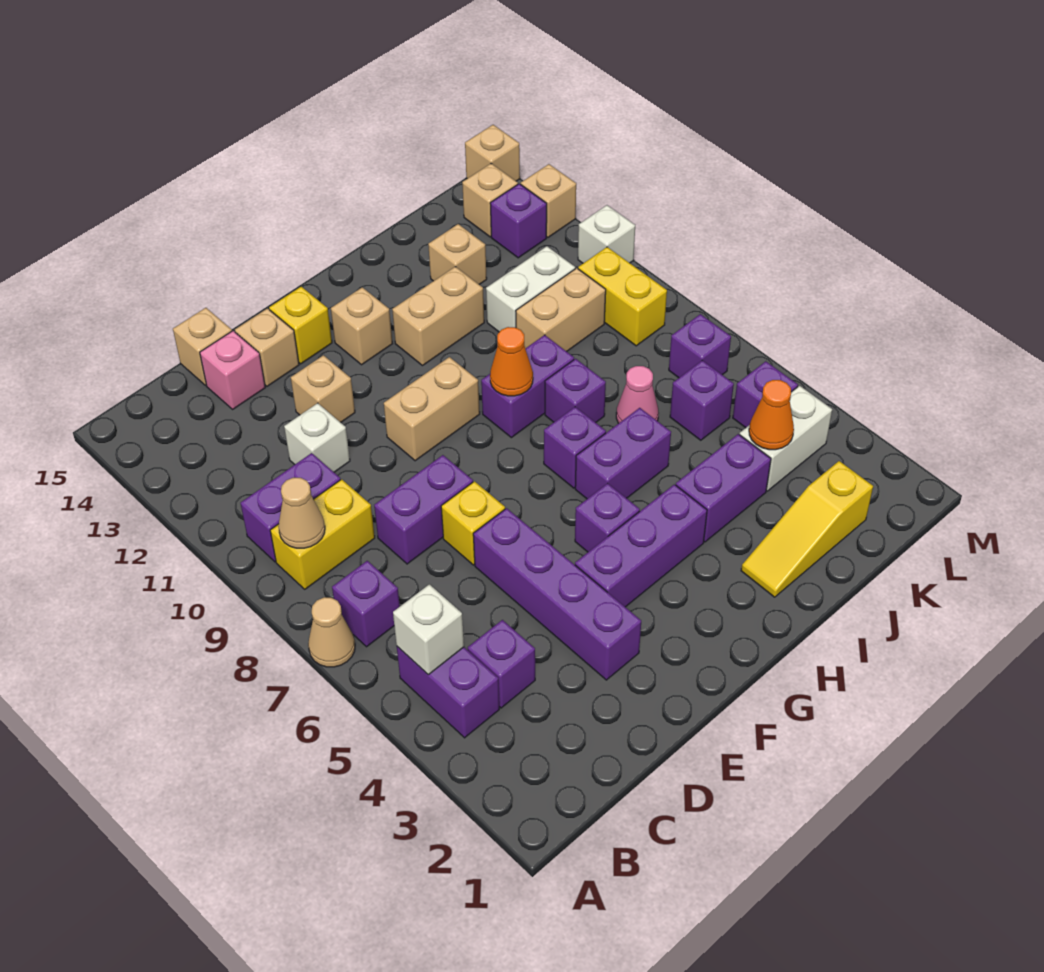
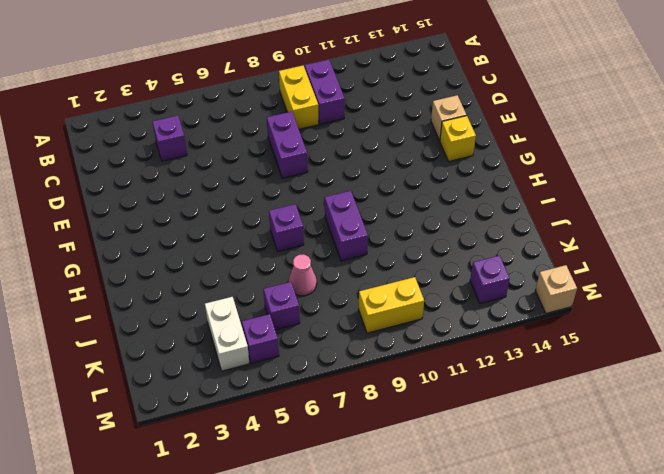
none -> tan cone A7 level 1
none -> purple brick B4:B5 level 1
none -> purple brick B7 level 1
none -> white brick D11 level 1

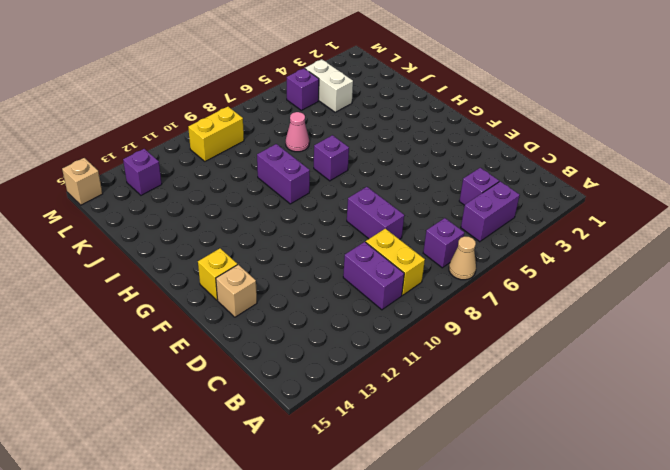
none -> white brick D11 level 1
none -> pink brick D14 level 1
none -> tan brick D15 level 1
none -> purple brick E3:E6 level 1

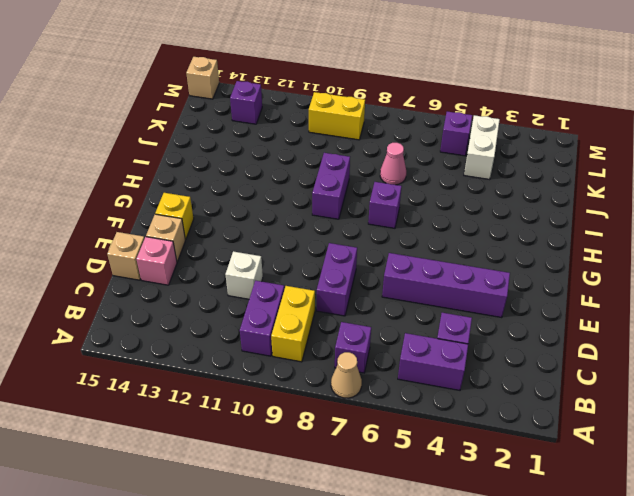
none -> yellow brick E7 level 1
none -> tan brick E12 level 1
none -> purple brick F4:H4 level 1
none -> tan brick F10:G10 level 1

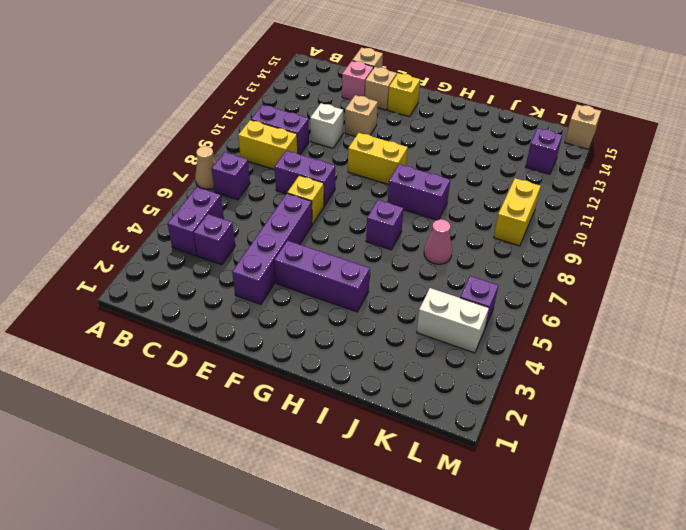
yellow brick F10:G10 level 1 -> tan brick F10:G10 level 1
none -> purple brick G5 level 1
none -> tan brick G13 level 1
none -> purple brick H6:I6 level 1
none -> tan brick H12:I12 level 1

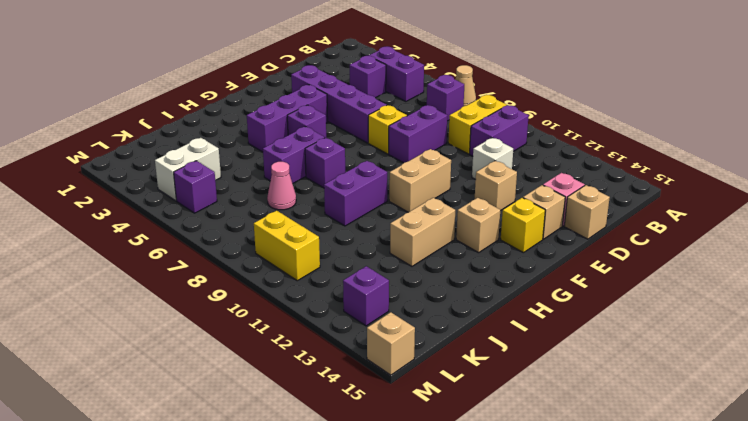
none -> yellow slope I2:K2 level 1 top K
none -> purple brick I4:J4 level 1
none -> purple brick I8 level 1
none -> tan brick J10:K10 level 1

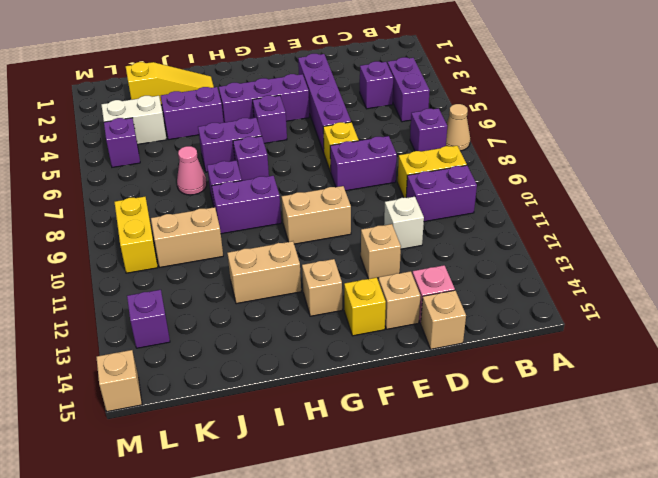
none -> white brick J11:K11 level 1
none -> tan brick J13 level 1
none -> purple brick K6 level 1
none -> purple brick L7 level 1

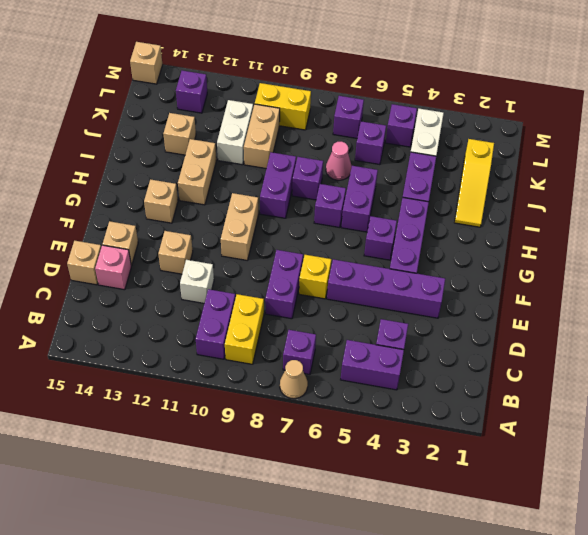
none -> yellow brick F14 level 1
none -> tan brick L14 level 1
none -> white brick M11 level 1
none -> tan brick M13 level 1

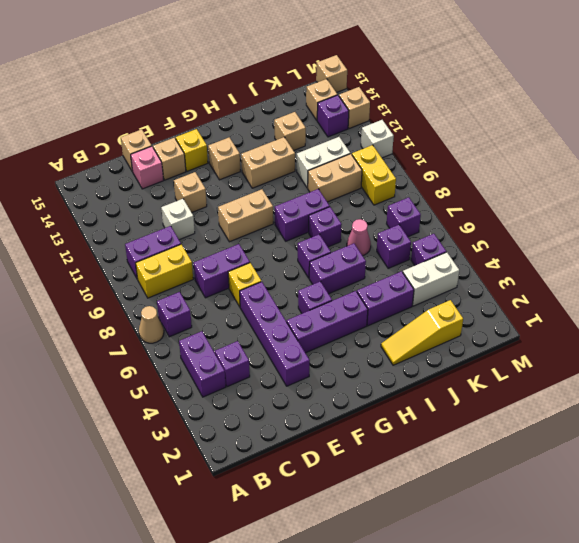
none -> white brick B5 level 2
none -> tan cone B9 level 2
none -> orange cone H9 level 2
none -> orange cone K4 level 2

